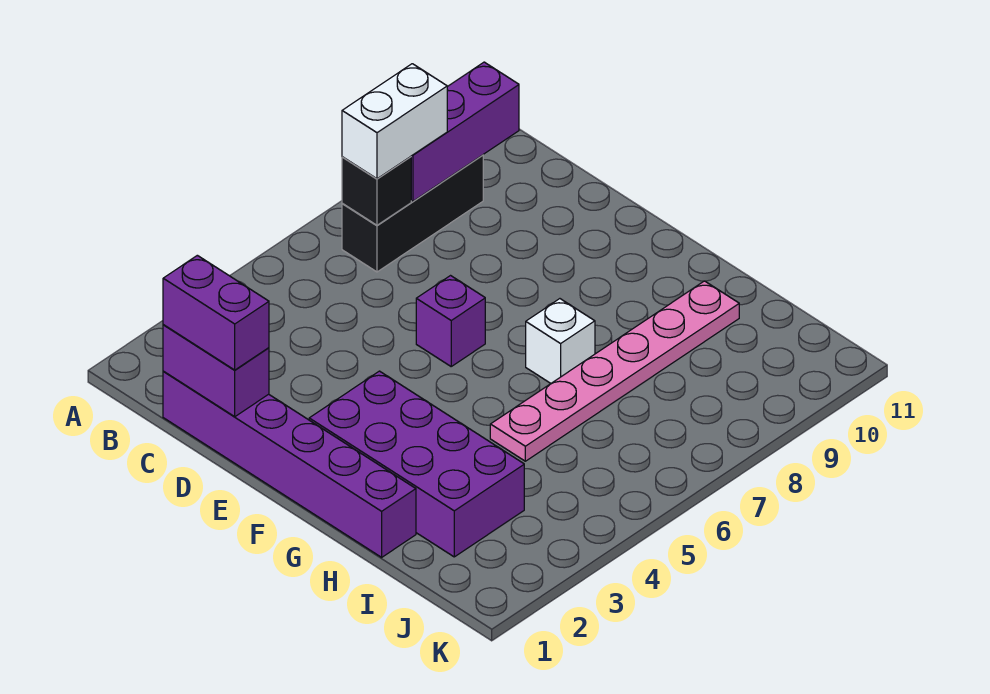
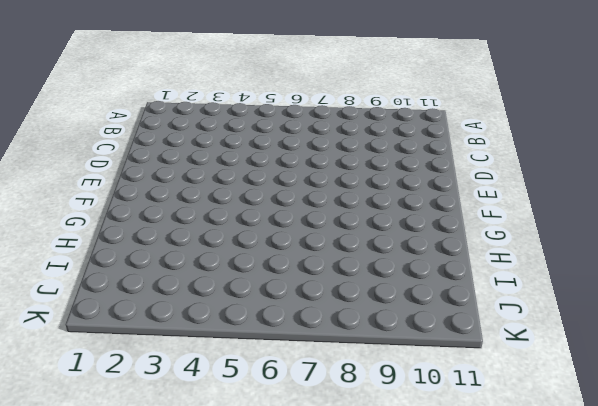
none -> black brick B7:B9 level 1
none -> purple brick C1:H1 level 1

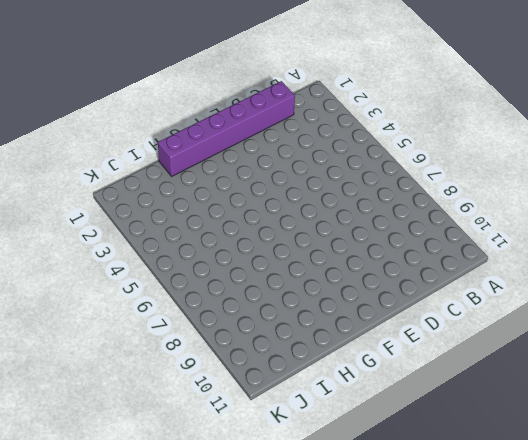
none -> black brick B7:B9 level 1
none -> purple brick E6 level 1

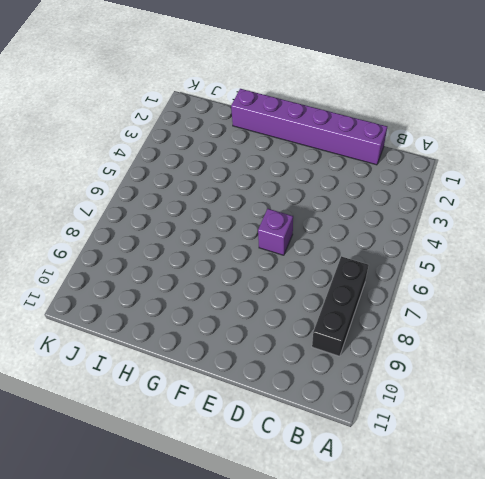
none -> purple brick F2:I3 level 1
none -> white brick G7 level 1

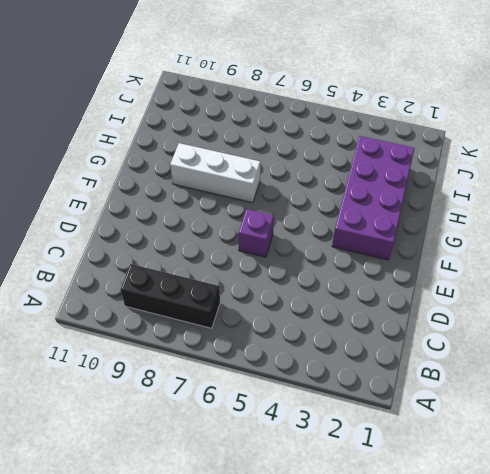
white brick G7:G9 level 1 -> white brick G7 level 1
none -> purple brick C1:H1 level 1
none -> pink plate H5:H10 level 1

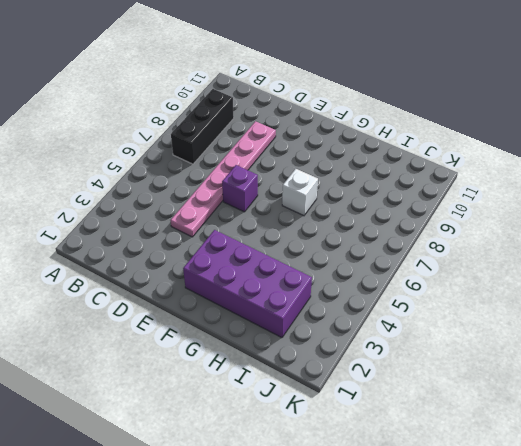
pink plate D4:D9 level 1 -> pink plate H5:H10 level 1
none -> purple brick C1:H1 level 1
none -> black brick B7 level 2

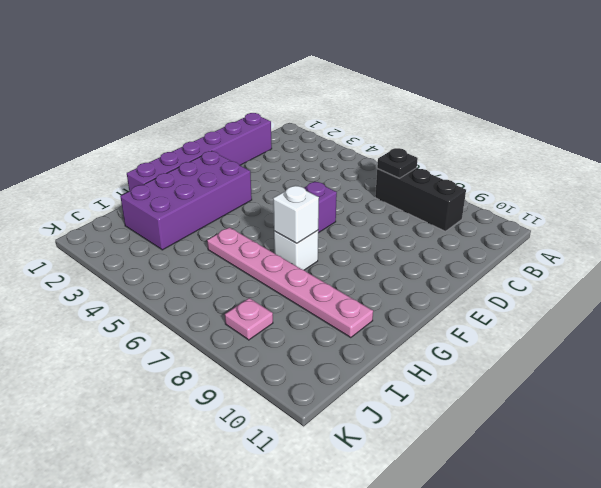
black plate B7 level 2 -> black brick B7 level 2
white brick G7 level 2 -> none
pink plate J8 level 1 -> none
none -> purple brick B8:B10 level 2
none -> purple brick C1:D1 level 2

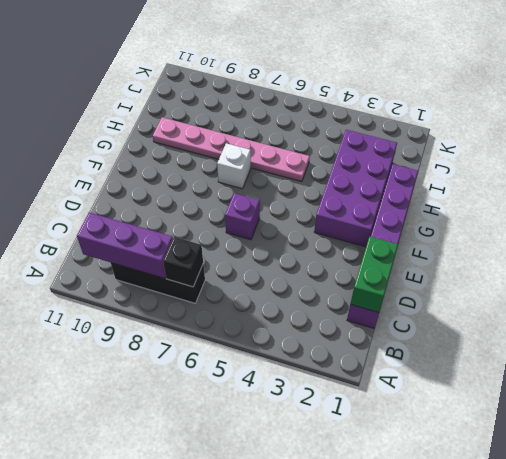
green brick C1:D1 level 2 -> purple brick C1:D1 level 2
none -> white brick B7:B8 level 3
none -> purple brick C1:D1 level 3

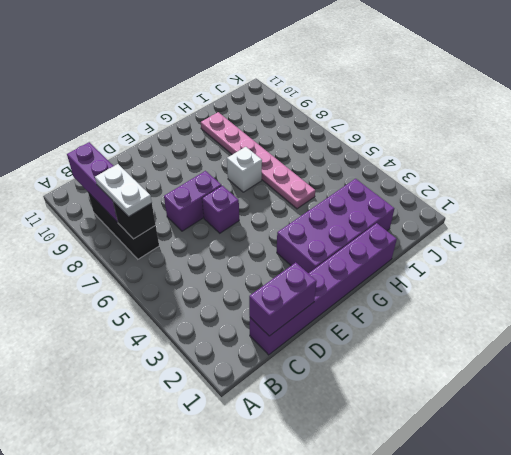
white plate B7:B8 level 3 -> white brick B7:B8 level 3
purple brick D7:E7 level 1 -> purple brick C1:D1 level 3

